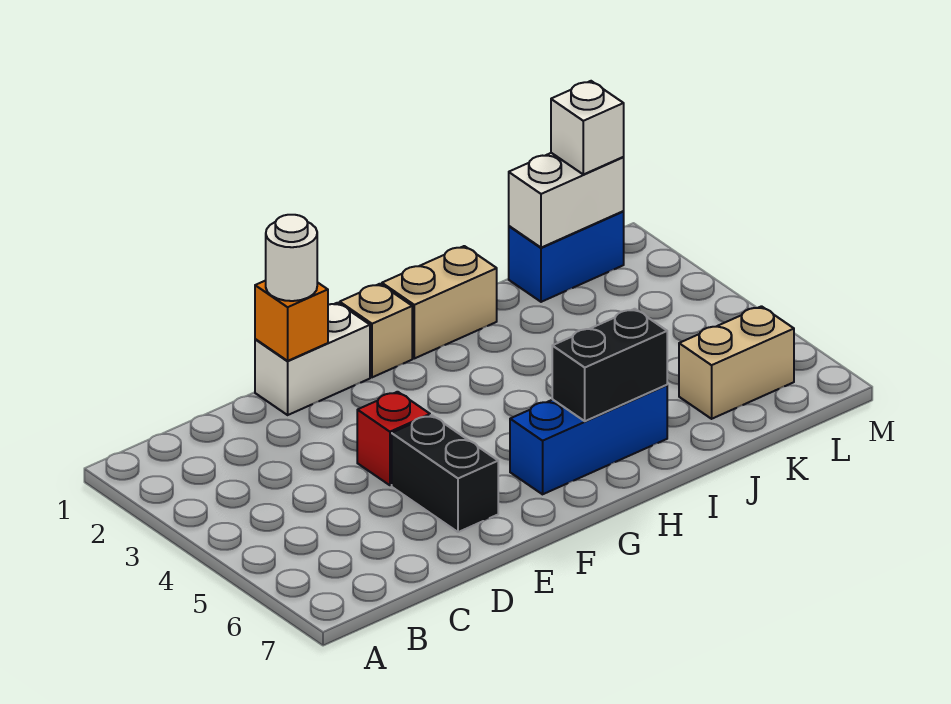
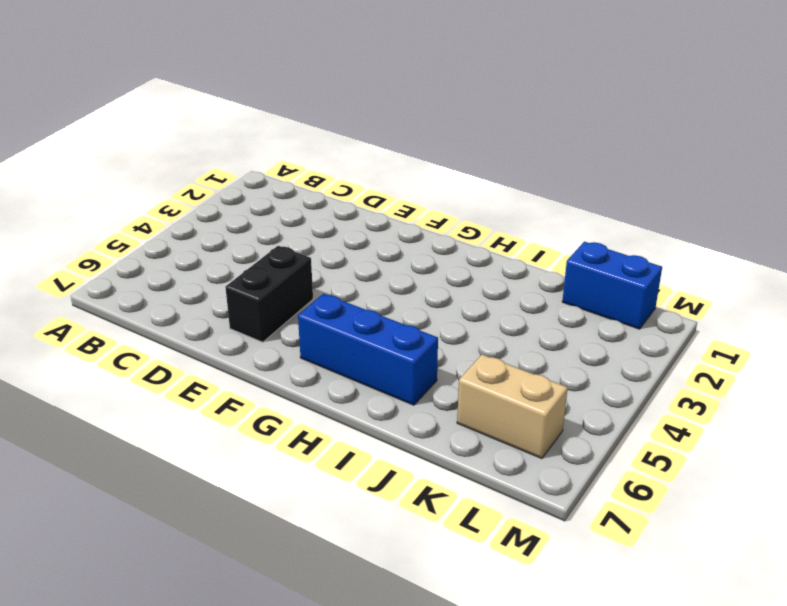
none -> white brick E1:F1 level 1
none -> red brick E4 level 1
none -> tan brick G1 level 1

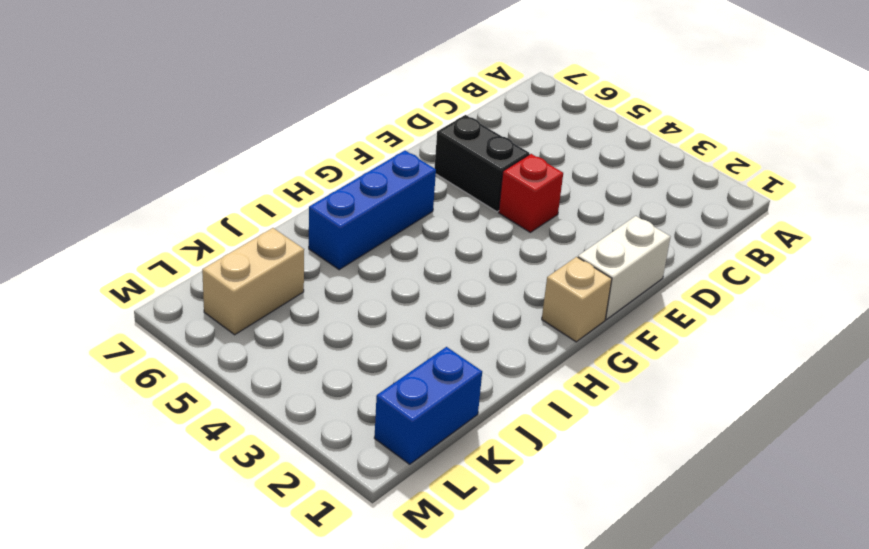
none -> tan brick H1:I1 level 1
none -> orange brick E1 level 2
none -> black brick H6:I6 level 2

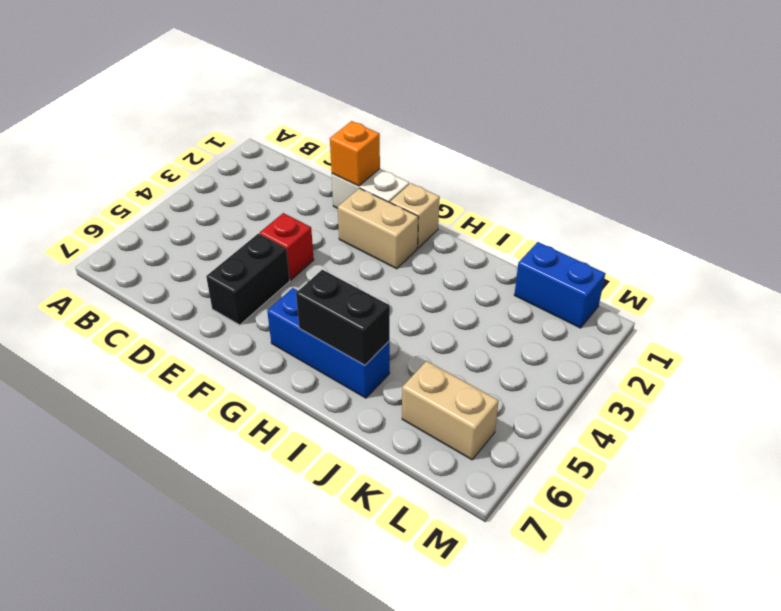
tan brick F2:G2 level 1 -> tan brick H1:I1 level 1
none -> white brick K1:L1 level 2
none -> white round brick E1 level 3
none -> white brick L1 level 3

